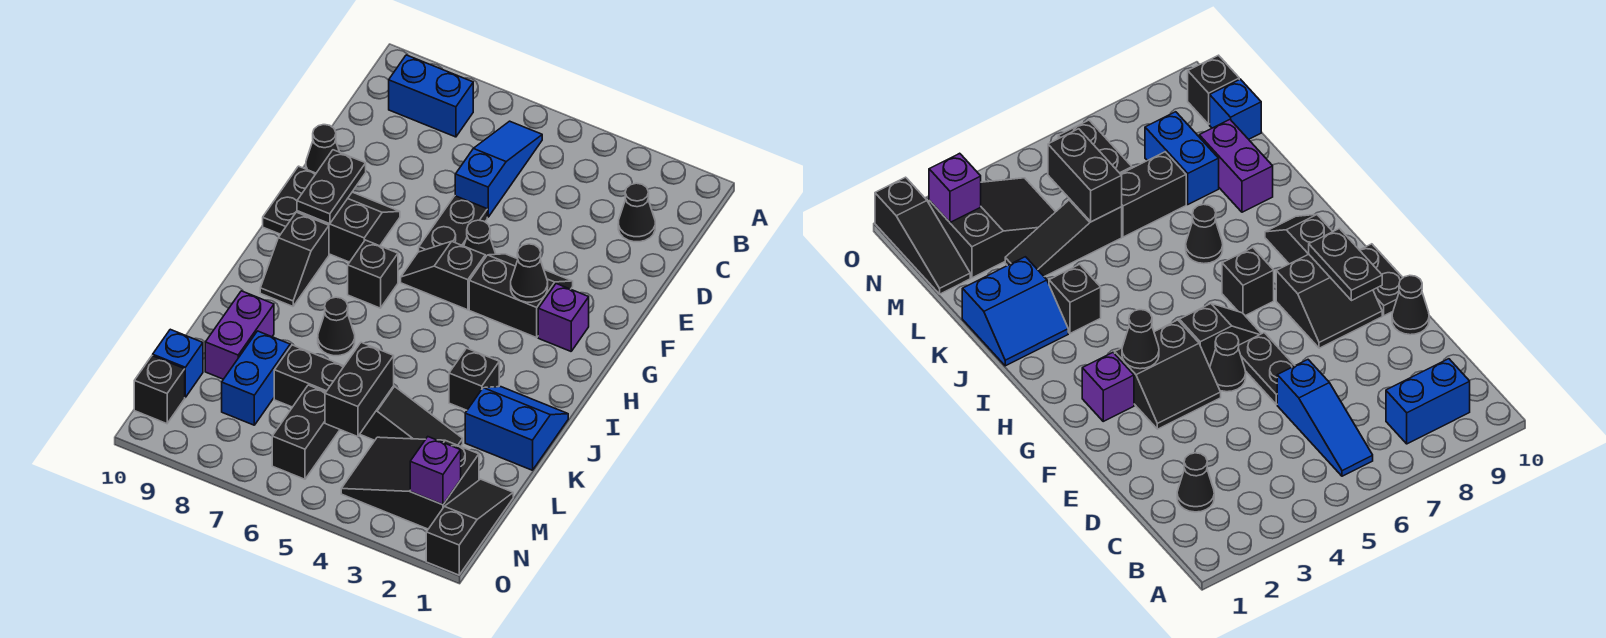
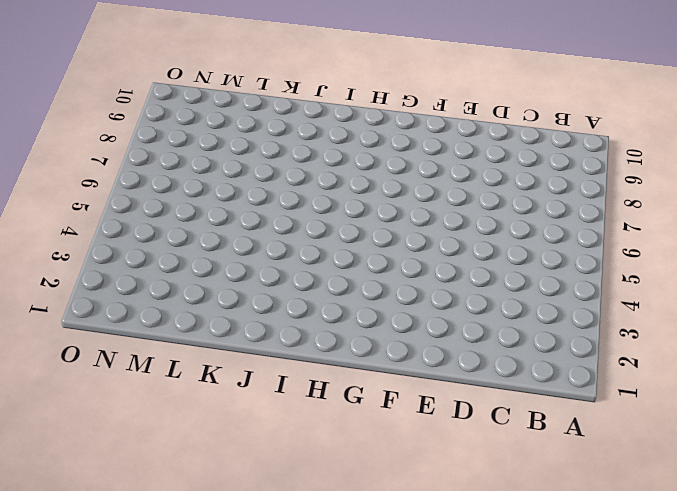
none -> blue slope B6:D6 level 1 top D
none -> blue brick B8:B9 level 1
none -> black cone C2 level 1

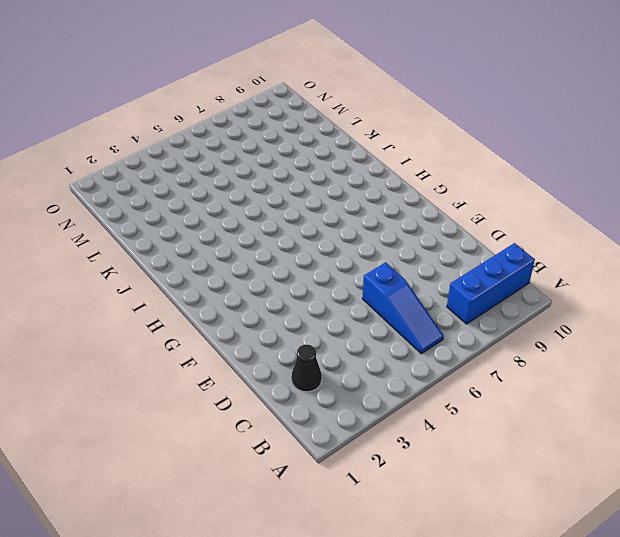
blue brick B8:B10 level 1 -> blue brick B8:B9 level 1
none -> black plate E6:F6 level 1
none -> black cone E10 level 1
none -> black slope F3:G4 level 1 top G

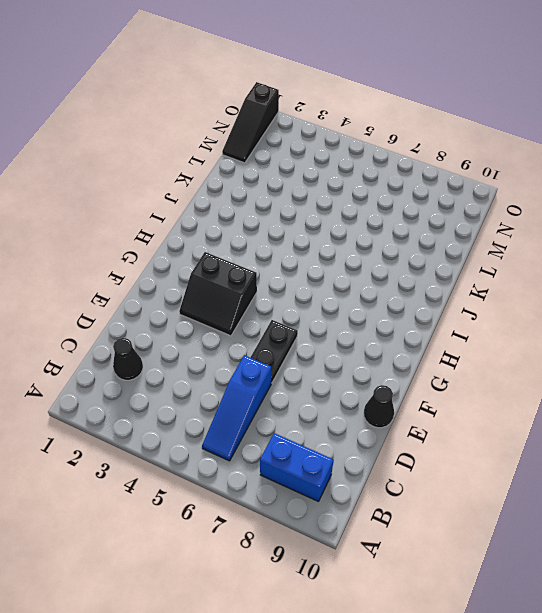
none -> black cone F5 level 1
none -> black slope F8:G9 level 1 top G
none -> black plate F10:G10 level 1

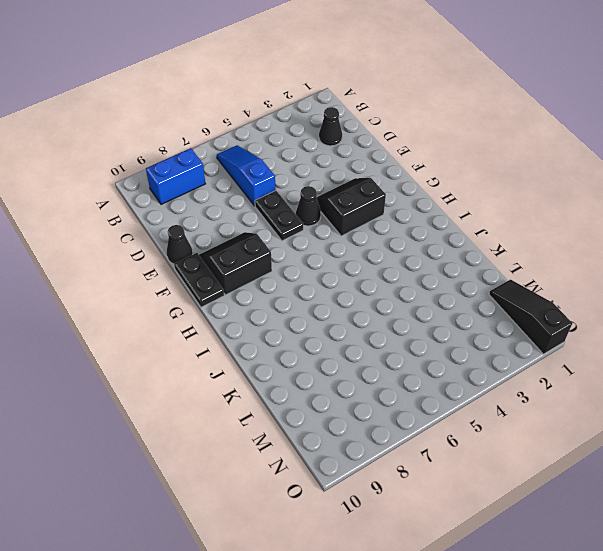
none -> purple brick G2 level 1
none -> black slope G5:G6 level 1 top 5
none -> black brick H7 level 1

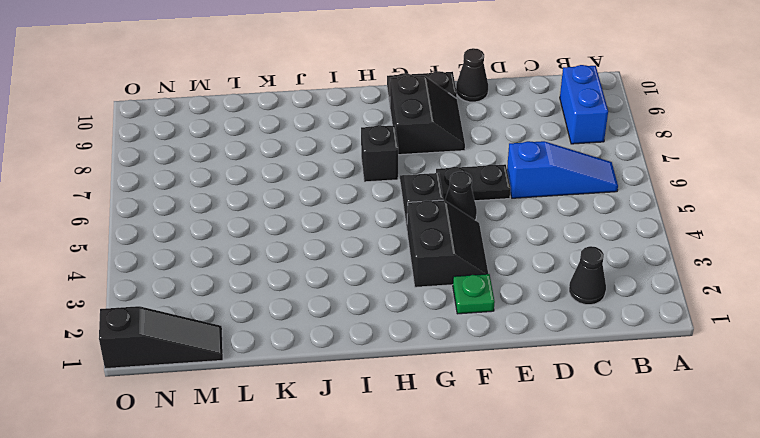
green plate F2 level 1 -> none
none -> purple brick G2 level 1
none -> black slope H9:I9 level 1 top H
none -> blue slope J1:K2 level 1 top K

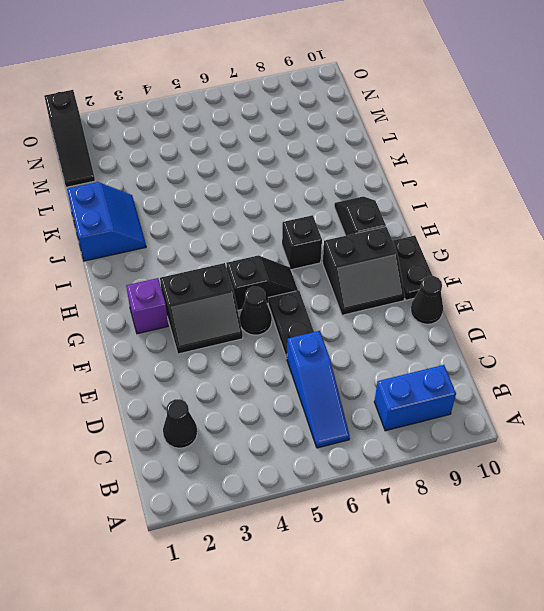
blue slope J1:K2 level 1 top 1 -> blue slope J1:K2 level 1 top K
none -> black brick J3 level 1
none -> black cone J7 level 1
none -> purple brick K9:L9 level 1

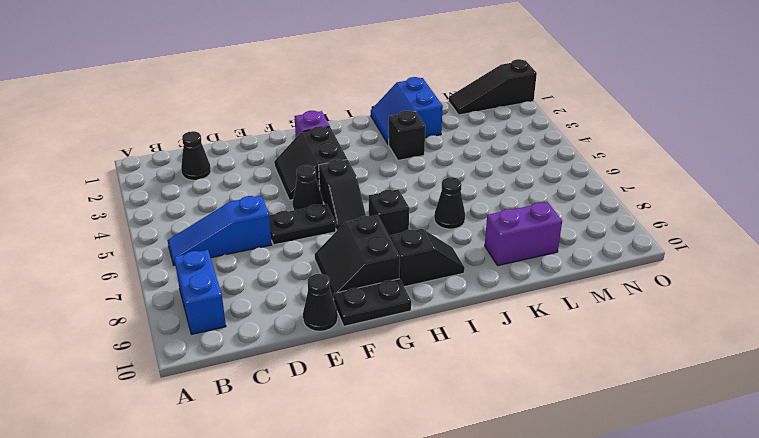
none -> black slope L3:L5 level 1 top 5
none -> black brick L6:L7 level 1
none -> blue brick L8:M8 level 1

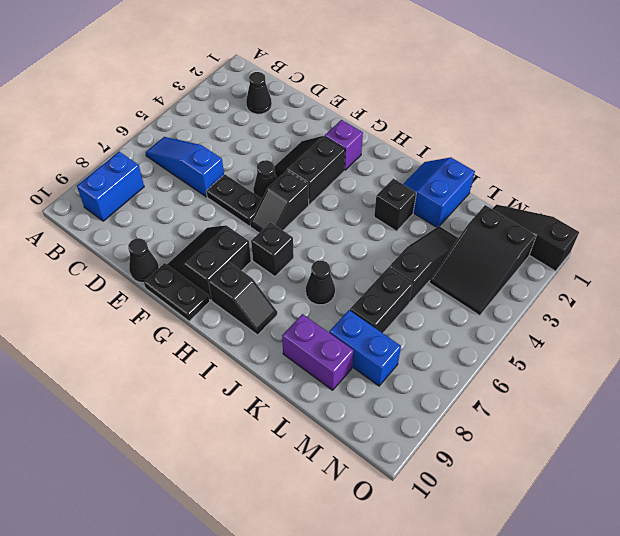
none -> black brick M6:N6 level 1
none -> blue brick M10 level 1
none -> black brick N10 level 1

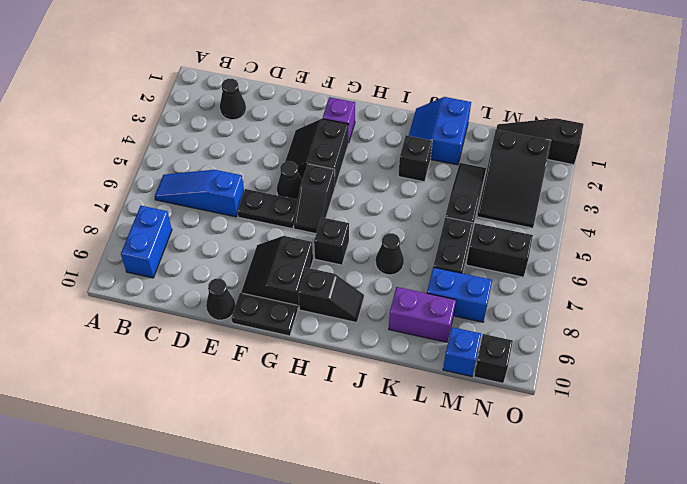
none -> black plate F9:G9 level 2
none -> black cone G3 level 2
none -> black brick L5:M5 level 2

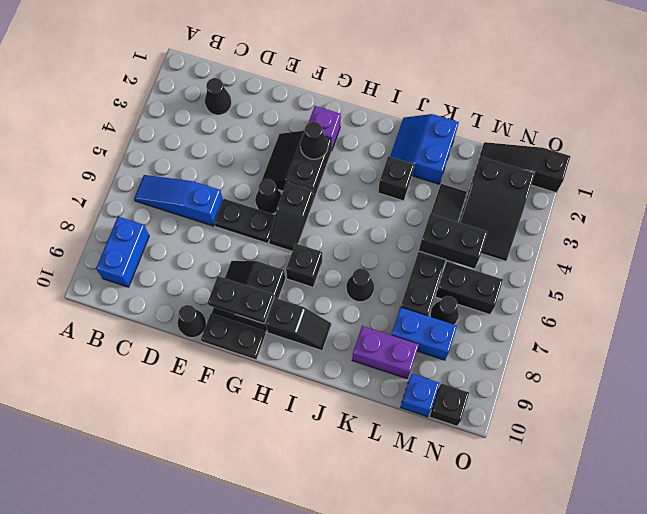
black cone M7 level 1 -> none
none -> purple brick N2 level 2

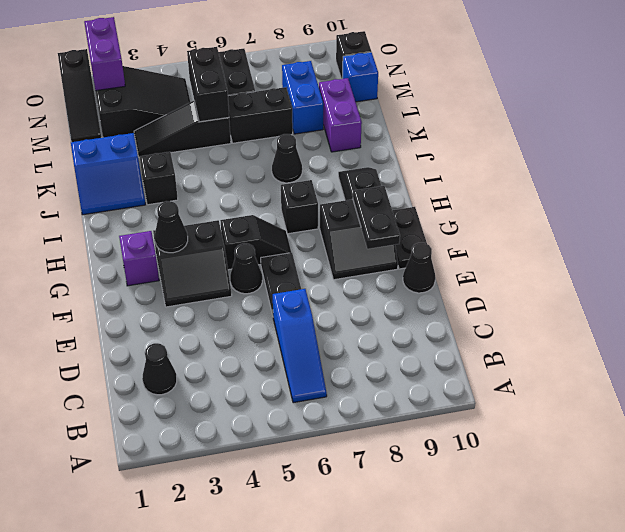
purple brick N2:O2 level 2 -> purple brick N2 level 2
none -> blue brick B8:B9 level 1

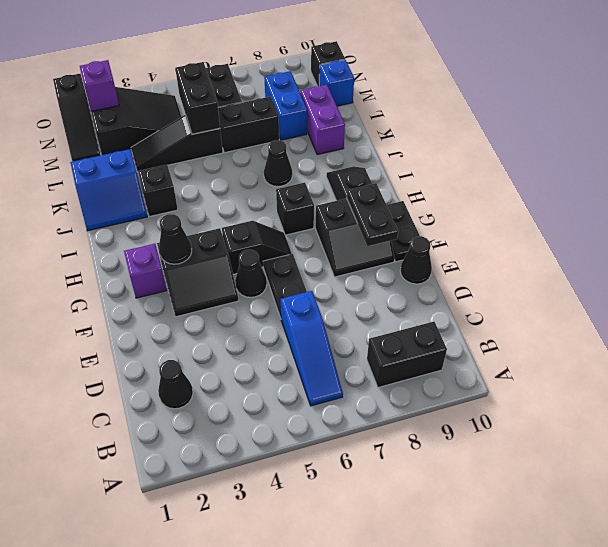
black brick B8:B9 level 1 -> blue brick B8:B9 level 1

